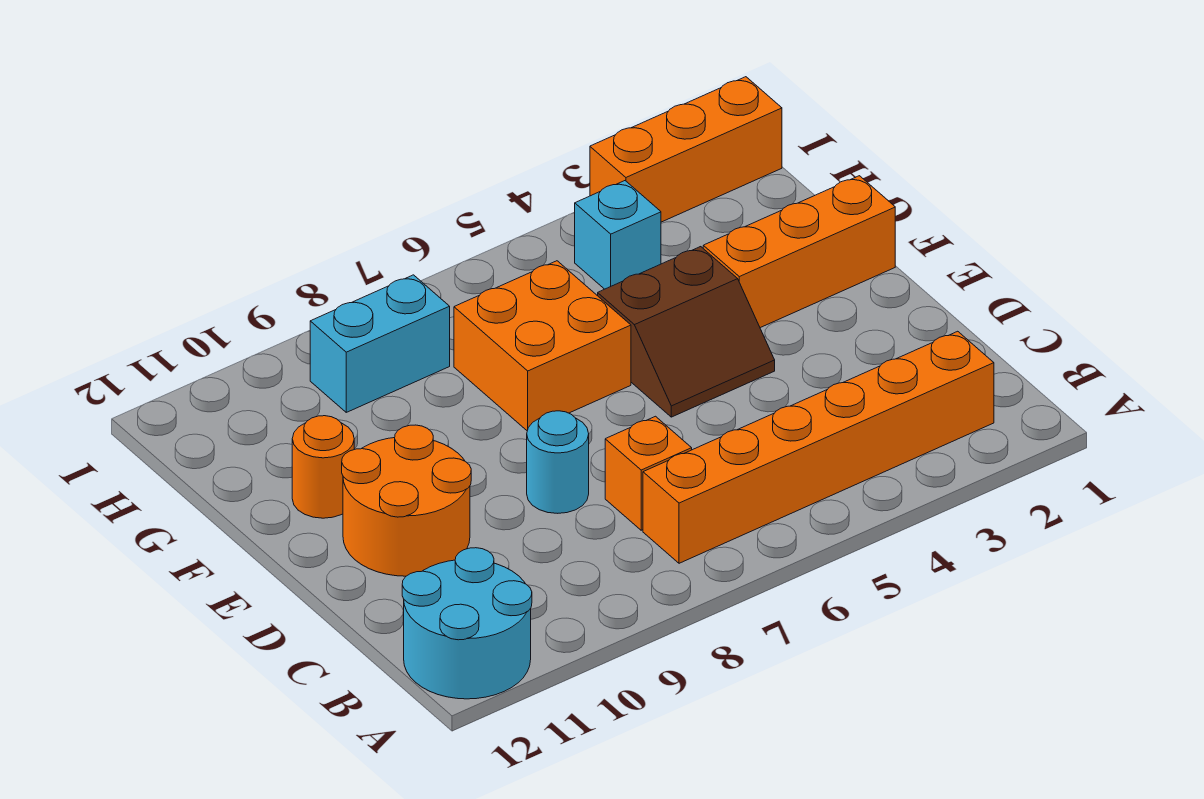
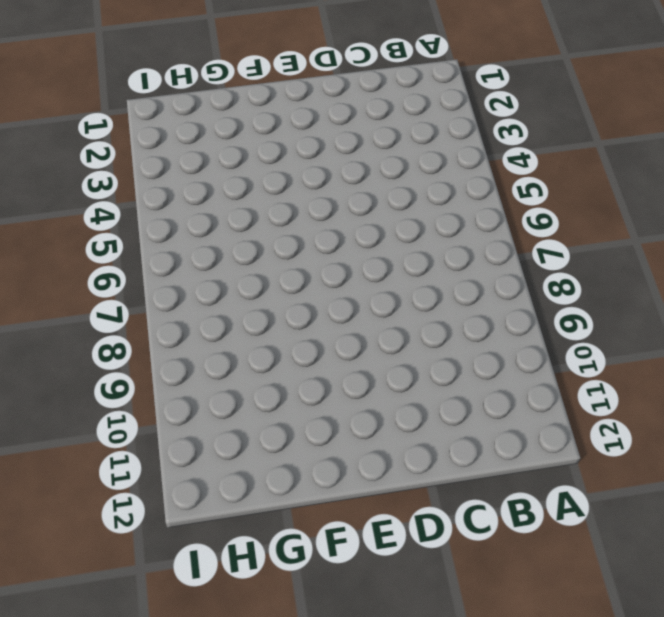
none -> cyan round brick A11:B12 level 1
none -> orange brick B2:B7 level 1
none -> orange brick C7 level 1

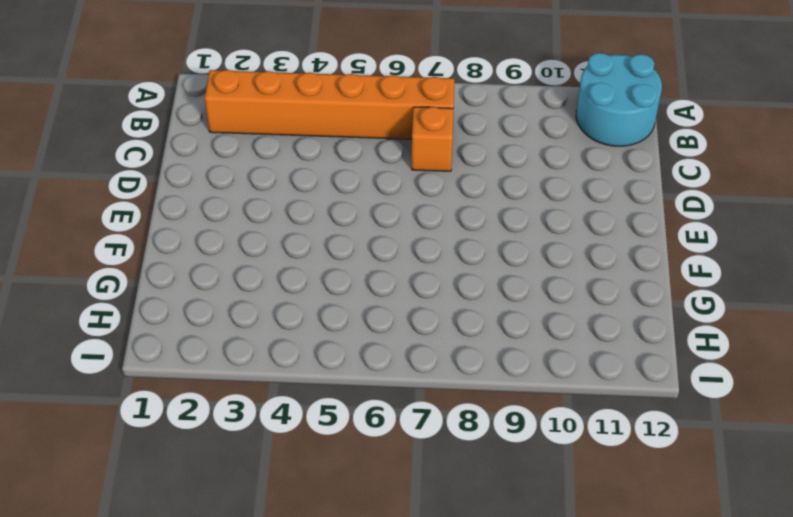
none -> cyan round brick D8 level 1
none -> orange round brick D10:E11 level 1
none -> brown slope E4:F5 level 1 top F

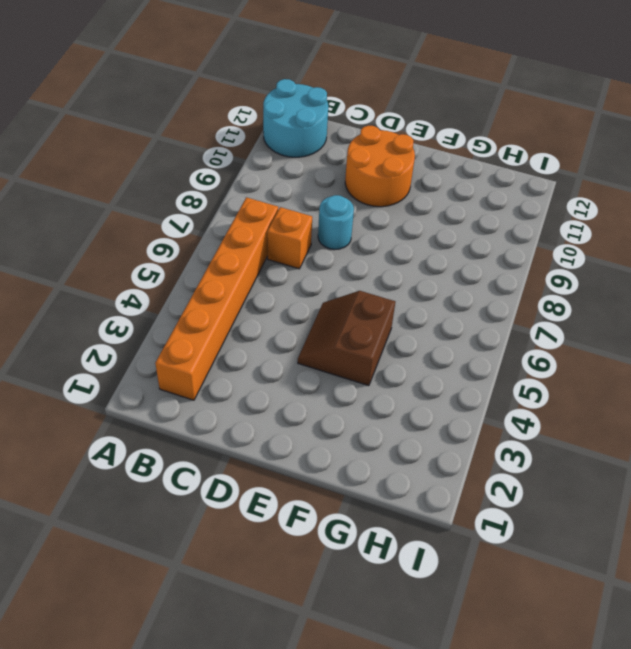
none -> orange brick F1:F3 level 1
none -> orange brick F6:G7 level 1
none -> orange round brick F11 level 1

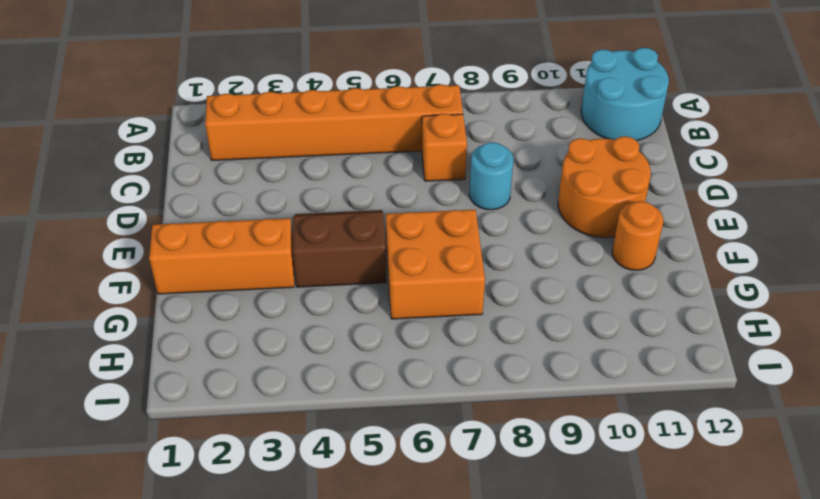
none -> cyan brick H4 level 1
none -> cyan brick H8:H9 level 1
none -> orange brick I1:I3 level 1

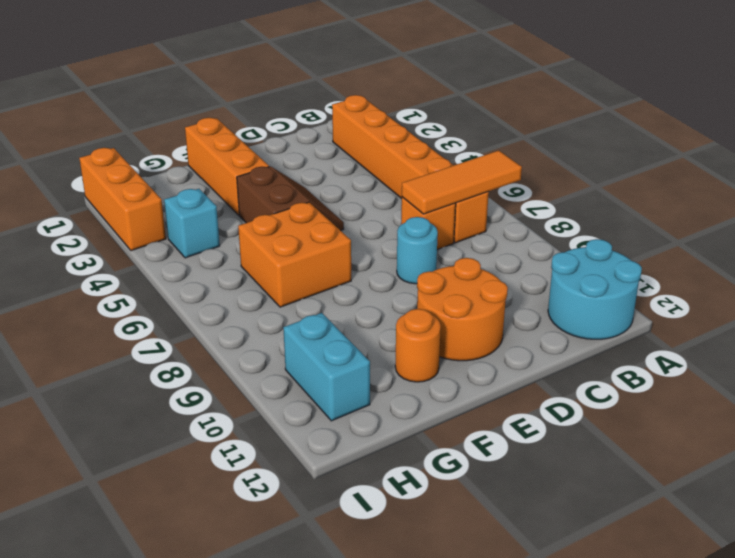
orange tile A7:C7 level 2 -> none
cyan brick H10:H11 level 1 -> cyan brick H8:H9 level 1

